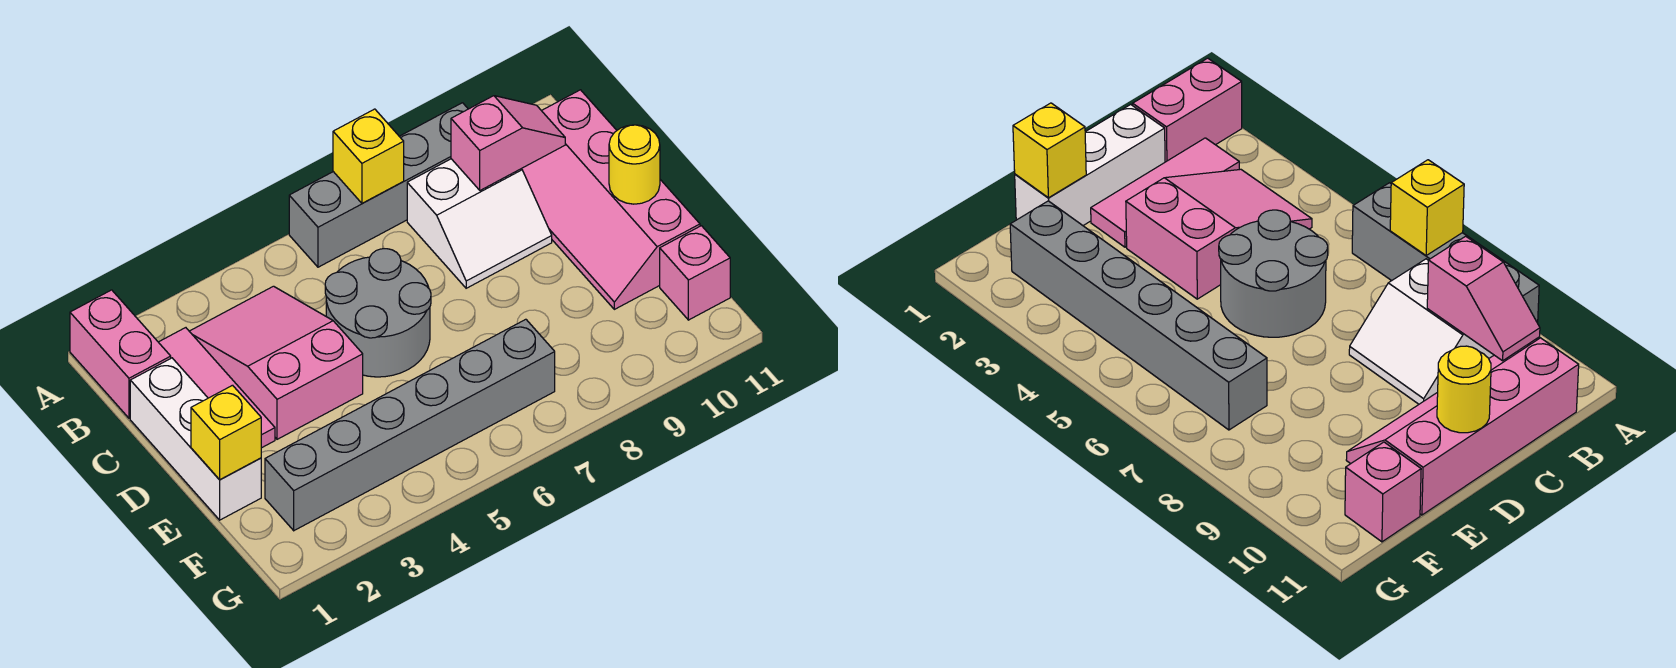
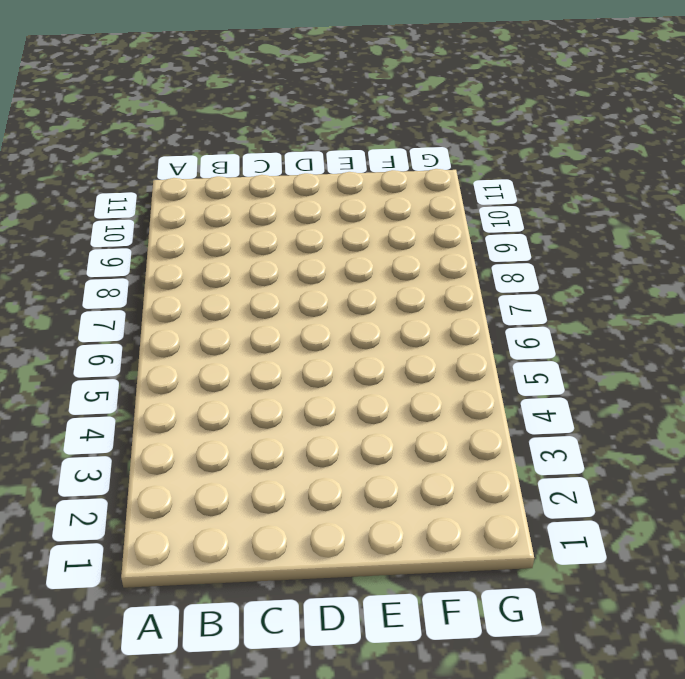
none -> pink brick A1:B1 level 1
none -> grey brick A6:A9 level 1
none -> pink tile B2:D2 level 1

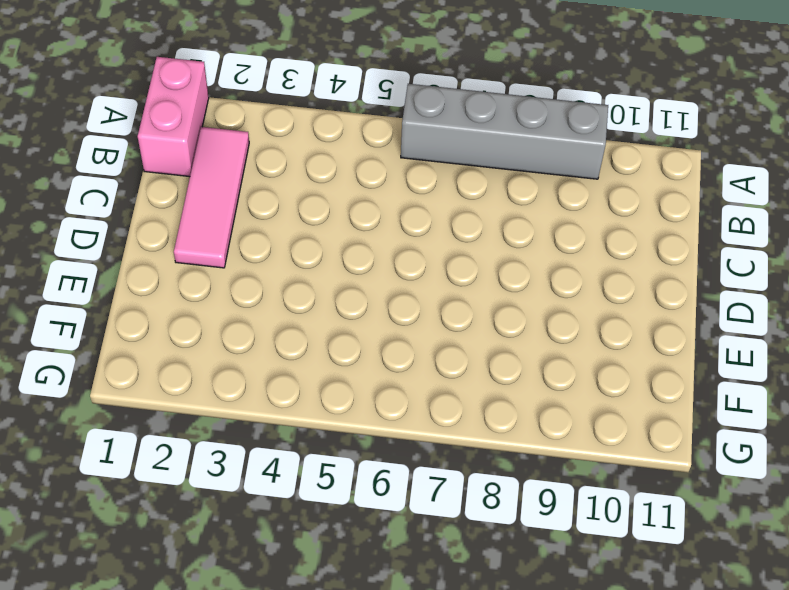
none -> pink slope B3:D4 level 1 top D
none -> white slope B8:C9 level 1 top B
none -> pink slope B10:E11 level 1 top 11

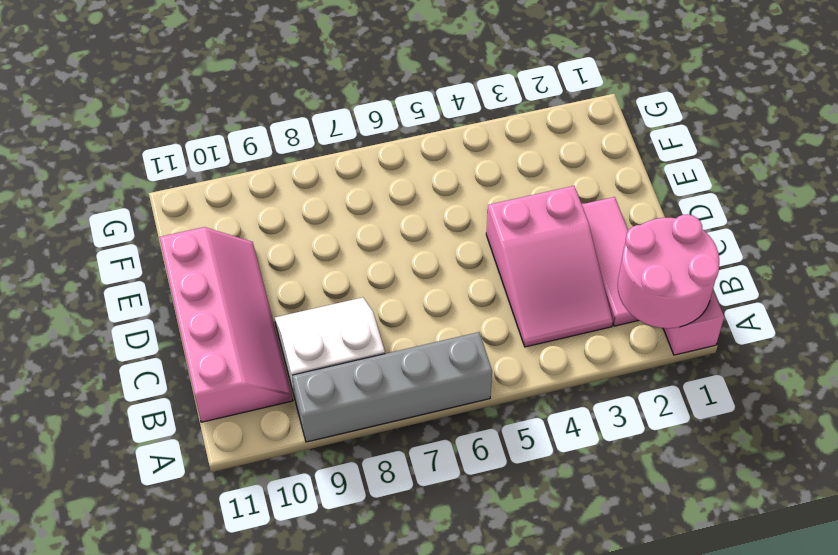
pink round brick A1:B2 level 2 -> none
none -> white brick C1:E1 level 1
none -> grey round brick C5:D6 level 1
none -> grey brick F2:F7 level 1

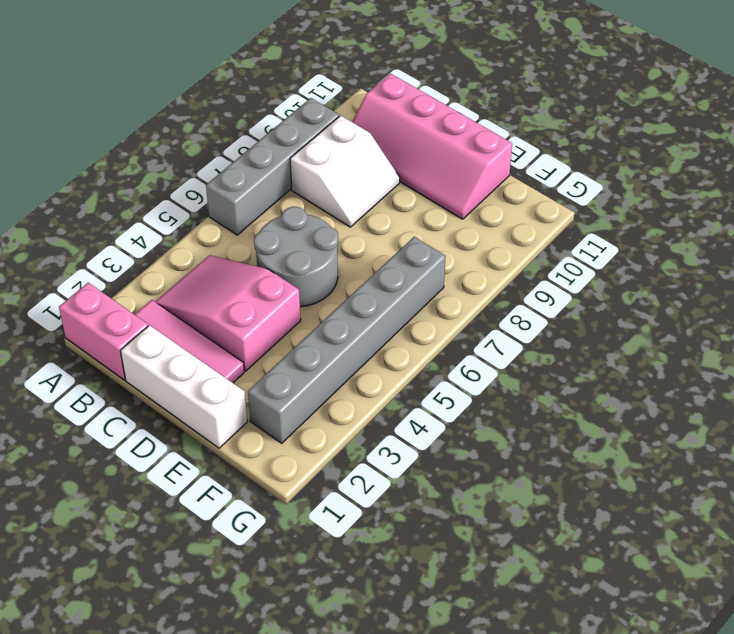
none -> pink brick F11 level 1
none -> yellow brick A7 level 2
none -> pink slope B9:B10 level 2 top 9

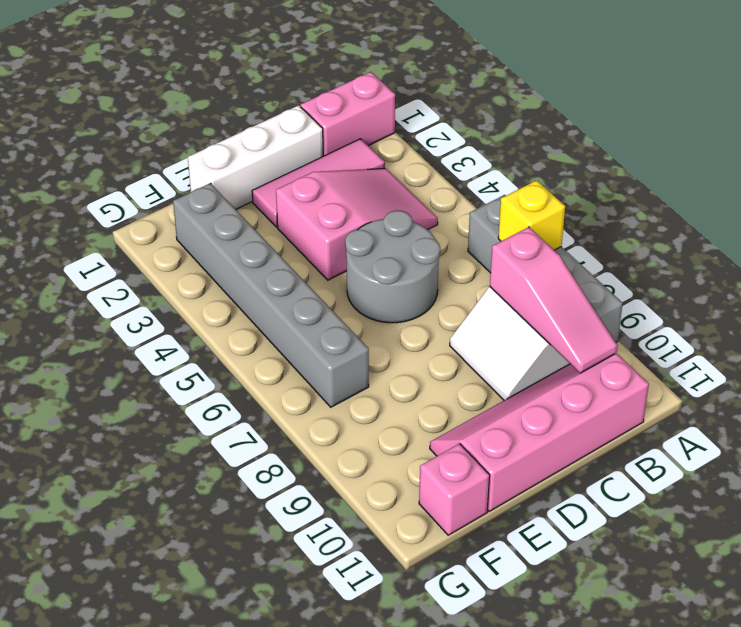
pink slope B8:B10 level 2 top 8 -> pink slope B9:B10 level 2 top 9
none -> yellow round brick D11 level 2
none -> yellow brick E1 level 2

